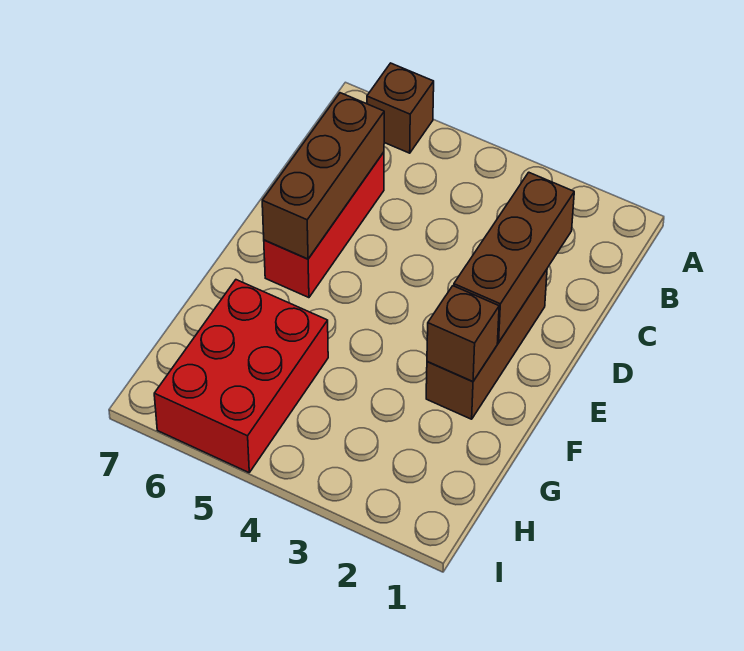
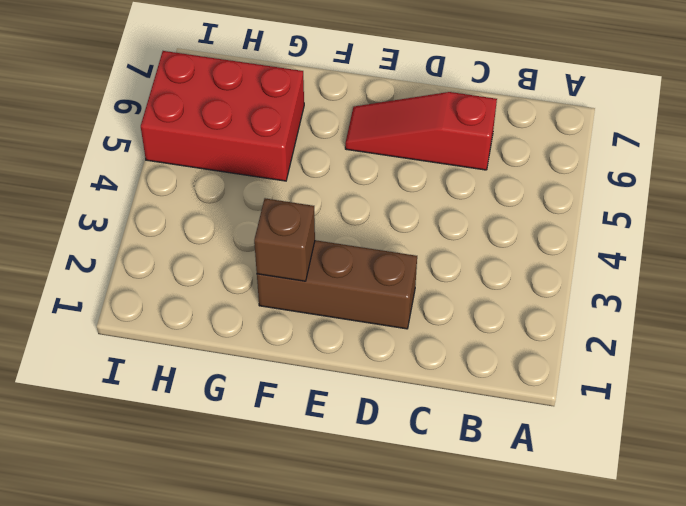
red slope C6:E6 level 1 top C -> red brick C6:E6 level 1
none -> brown brick A6 level 1
none -> brown brick C2:E2 level 2

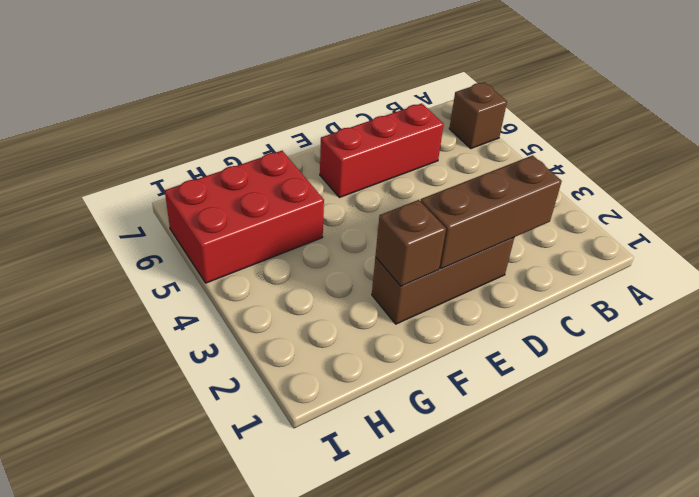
none -> brown brick C6:E6 level 2

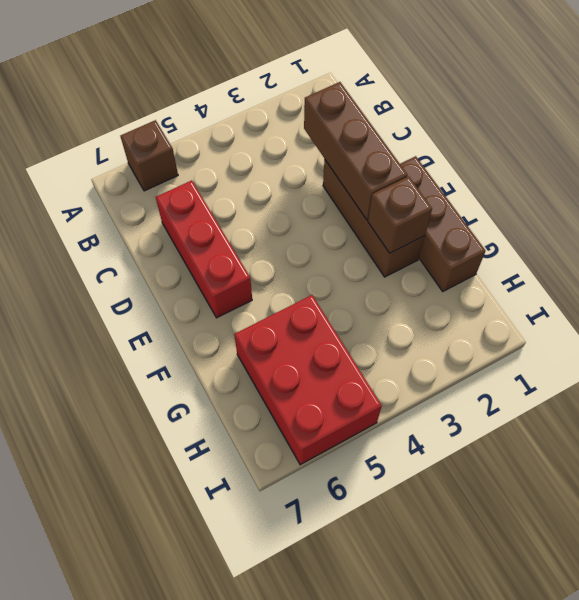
brown brick E1:G1 level 1 -> brown brick C6:E6 level 2

